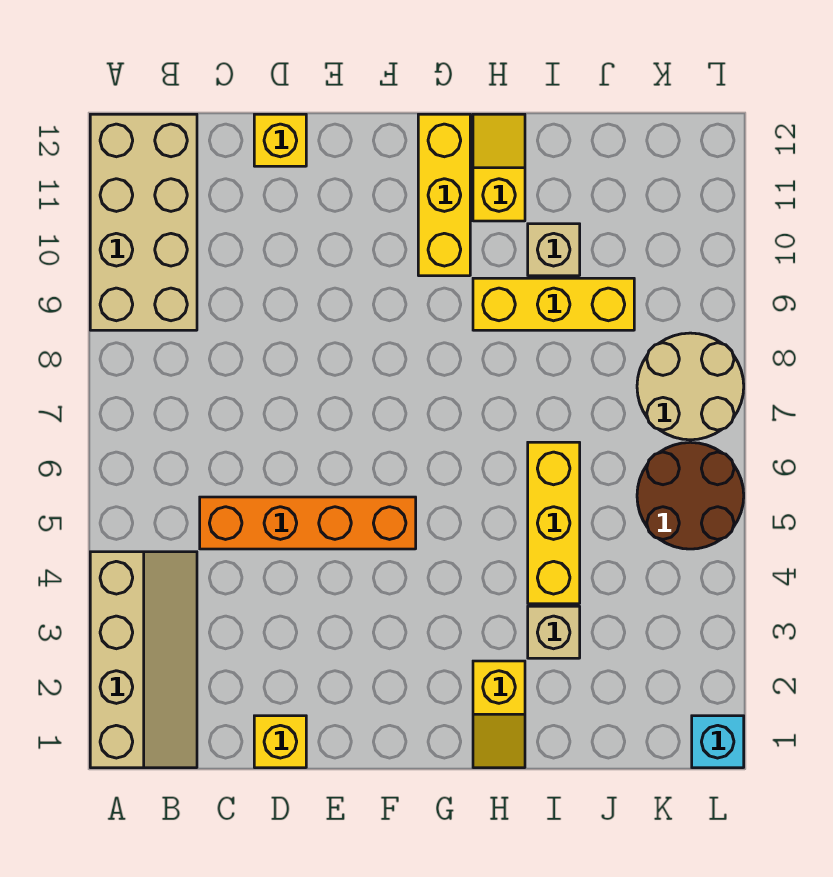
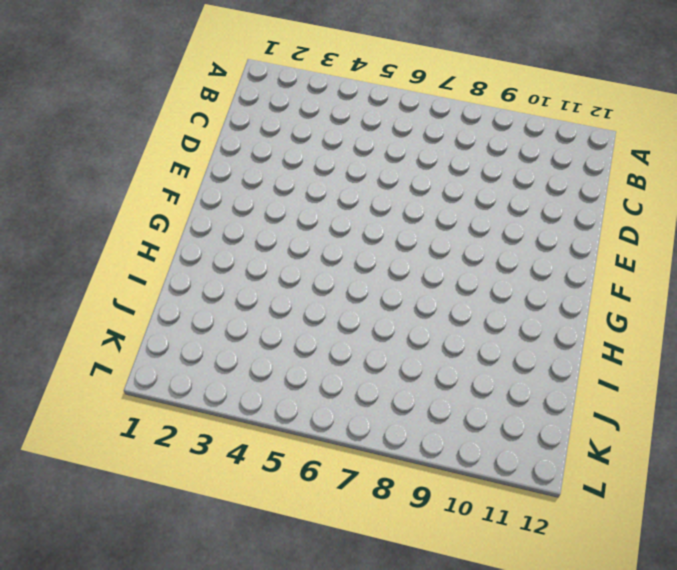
none -> tan slope A1:B4 level 1 top A
none -> tan brick A9:B12 level 1
none -> orange brick C5:F5 level 1

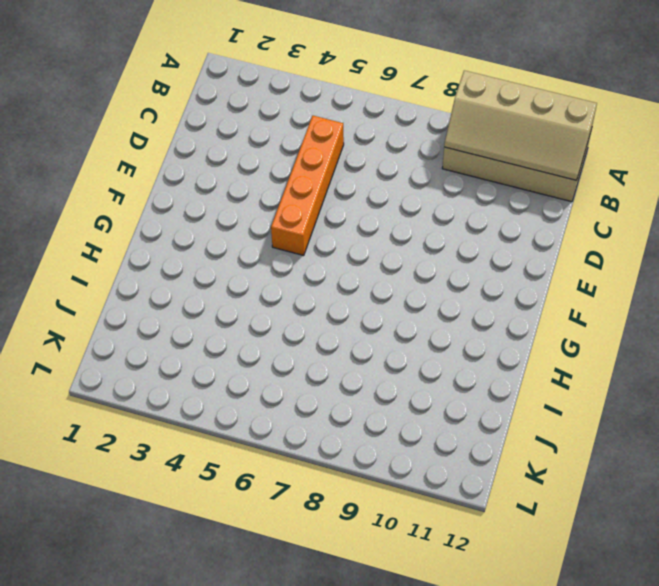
tan slope A9:B12 level 2 top A -> tan slope A1:B4 level 1 top A
none -> yellow brick D1 level 1
none -> yellow brick D12 level 1
none -> yellow brick G10:G12 level 1

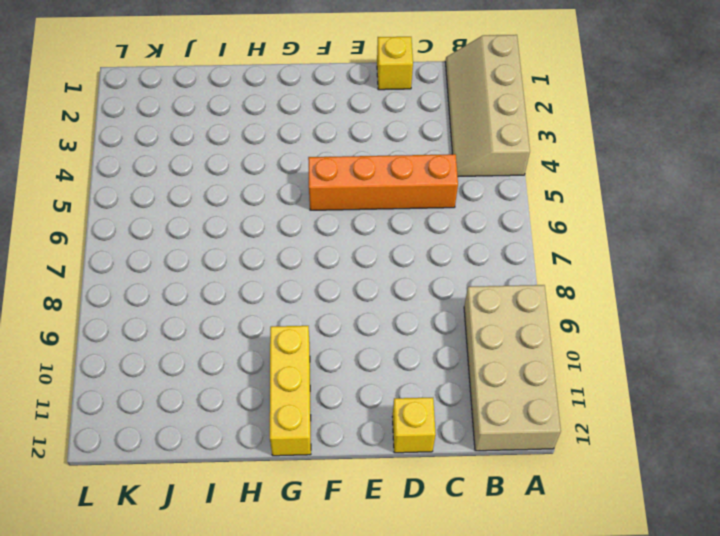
none -> yellow slope H1:H2 level 1 top 2
none -> yellow brick H9:J9 level 1
none -> yellow slope H11:H12 level 1 top 11

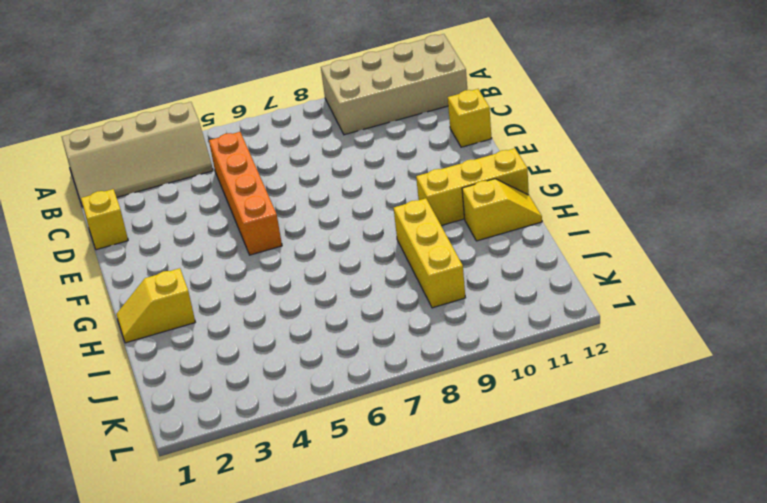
none -> tan brick I3 level 1
none -> yellow brick I4:I6 level 1
none -> tan brick I10 level 1

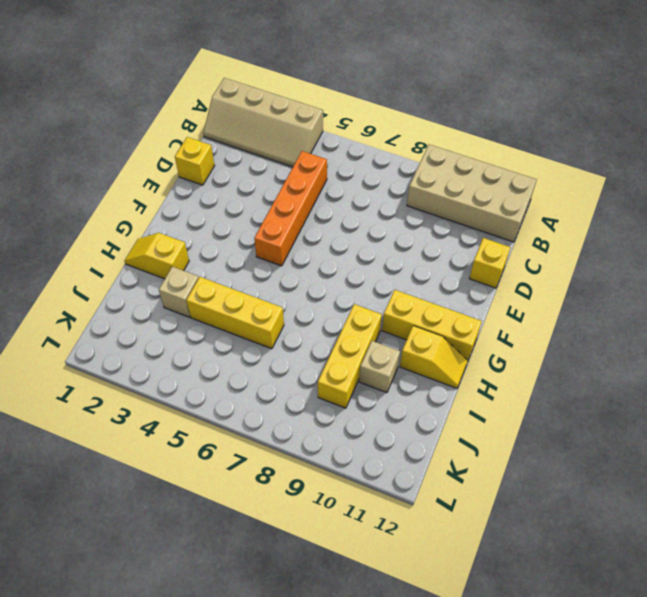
none -> brown round brick K5:L6 level 1
none -> tan round brick K7:L8 level 1
none -> cyan brick L1 level 1

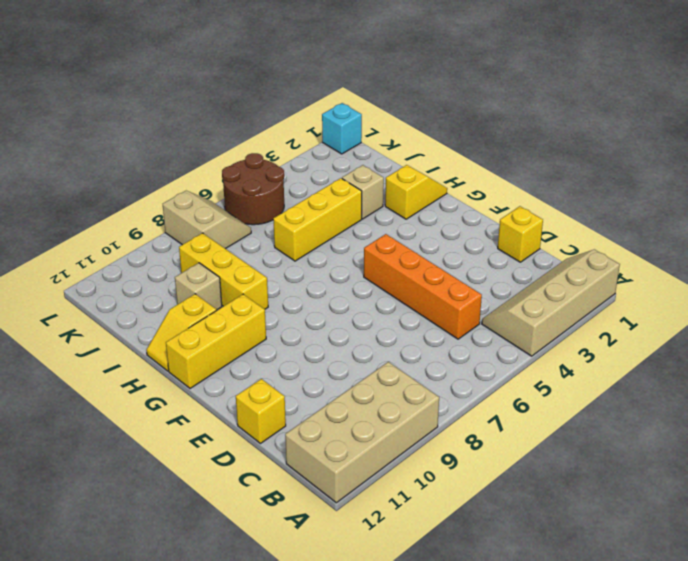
tan slope K7:L8 level 1 top 8 -> tan round brick K7:L8 level 1

